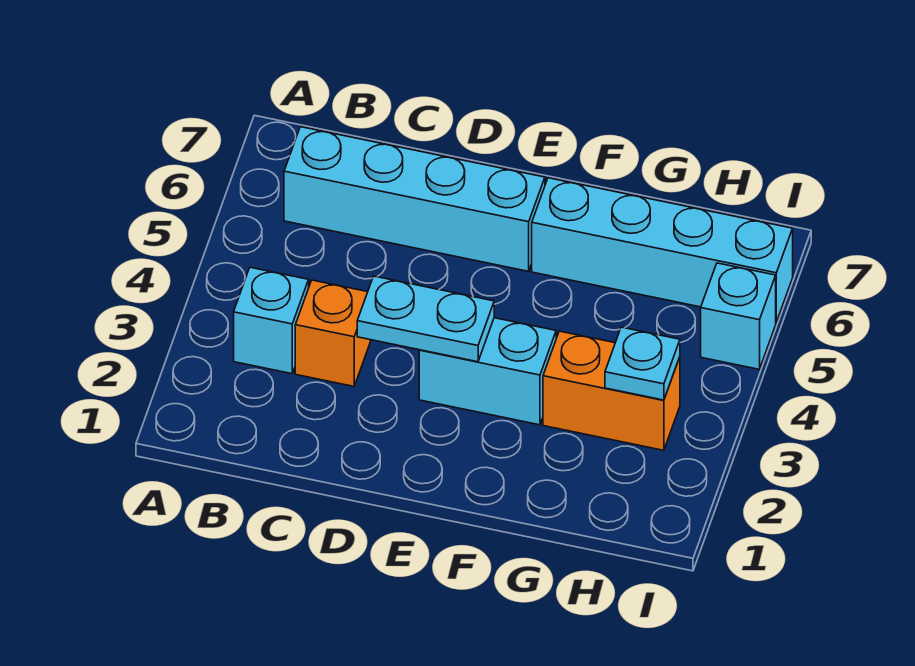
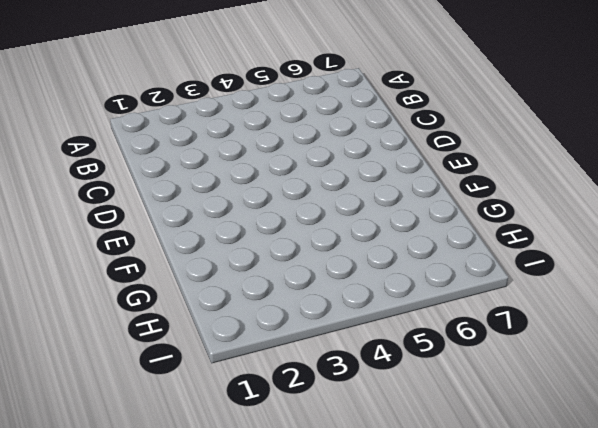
none -> cyan brick B3 level 1
none -> cyan brick B6:E6 level 1

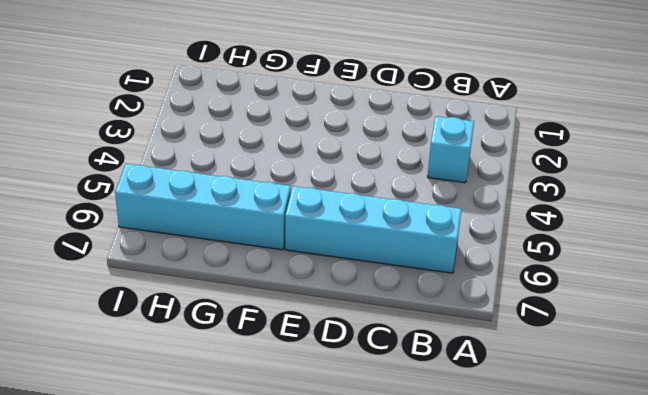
none -> orange brick C3 level 1
none -> cyan brick E3:F3 level 1

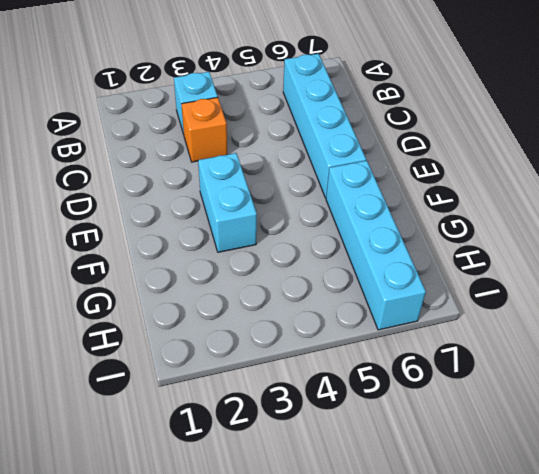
none -> orange brick G3:H3 level 1
none -> cyan brick I5 level 1

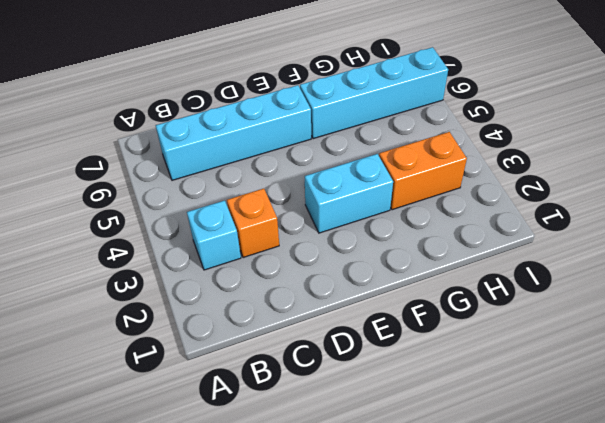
none -> cyan brick I5 level 1
none -> cyan plate D3:E3 level 2

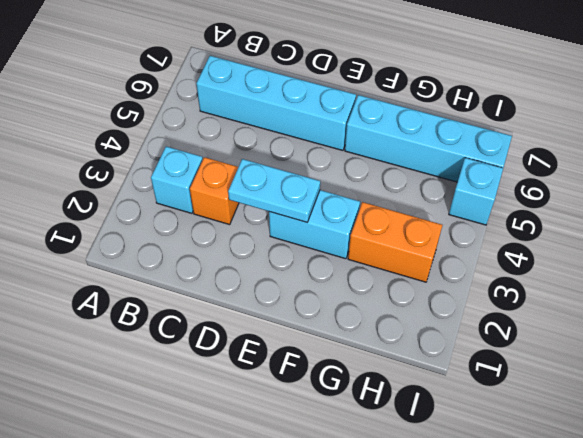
none -> cyan plate H3 level 2

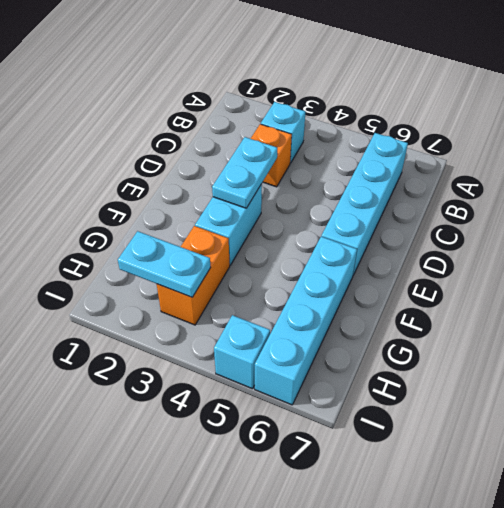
cyan plate H2:H3 level 2 -> cyan plate H3 level 2

